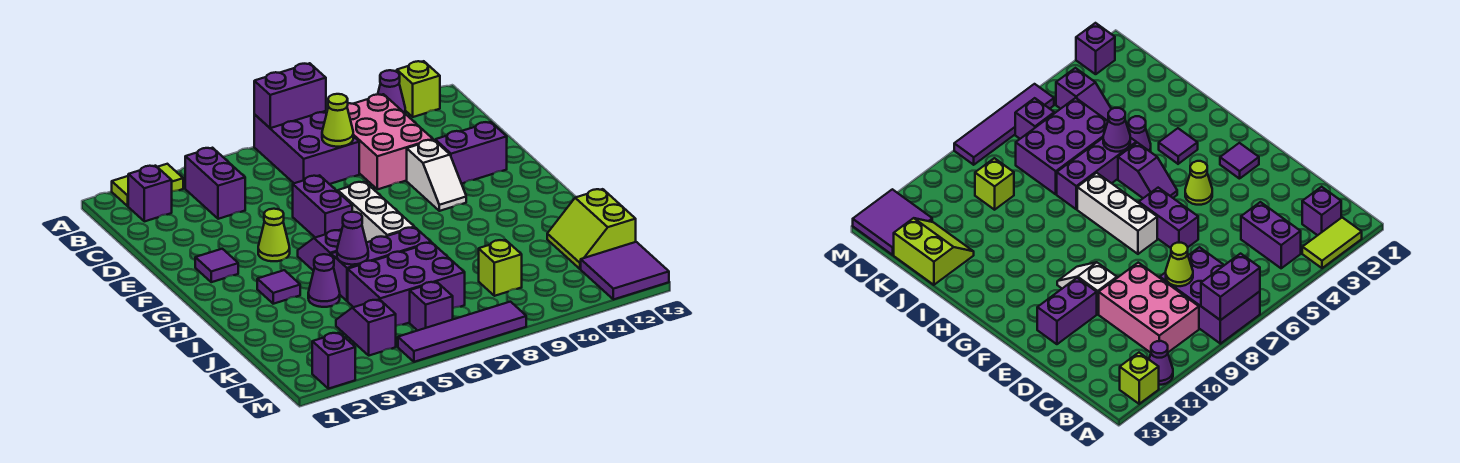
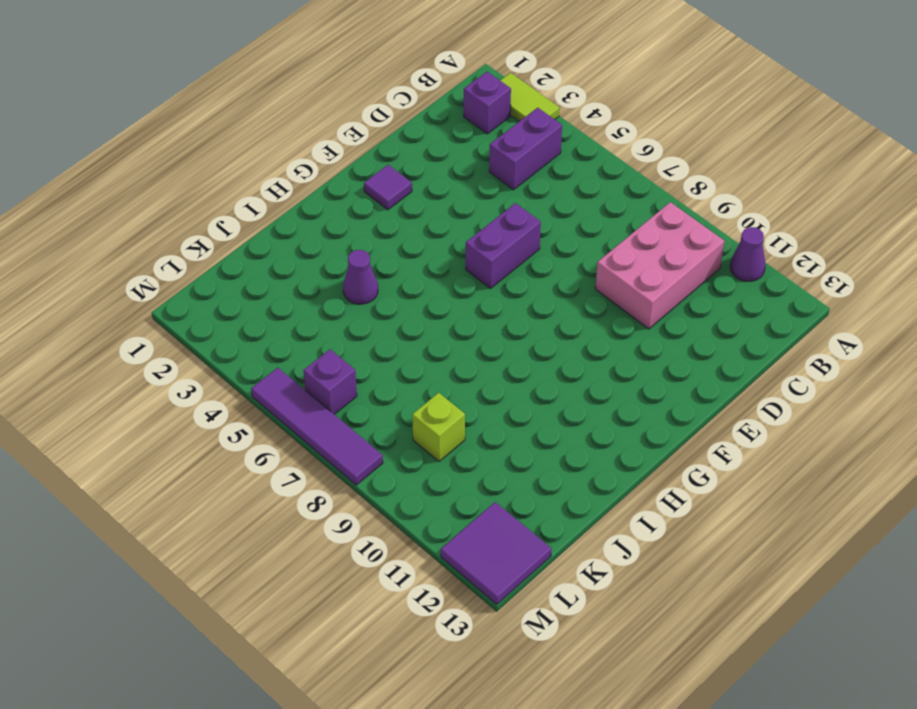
none -> purple brick A7:C8 level 1
none -> lime brick A12 level 1
none -> white slope E10:F10 level 1 top E

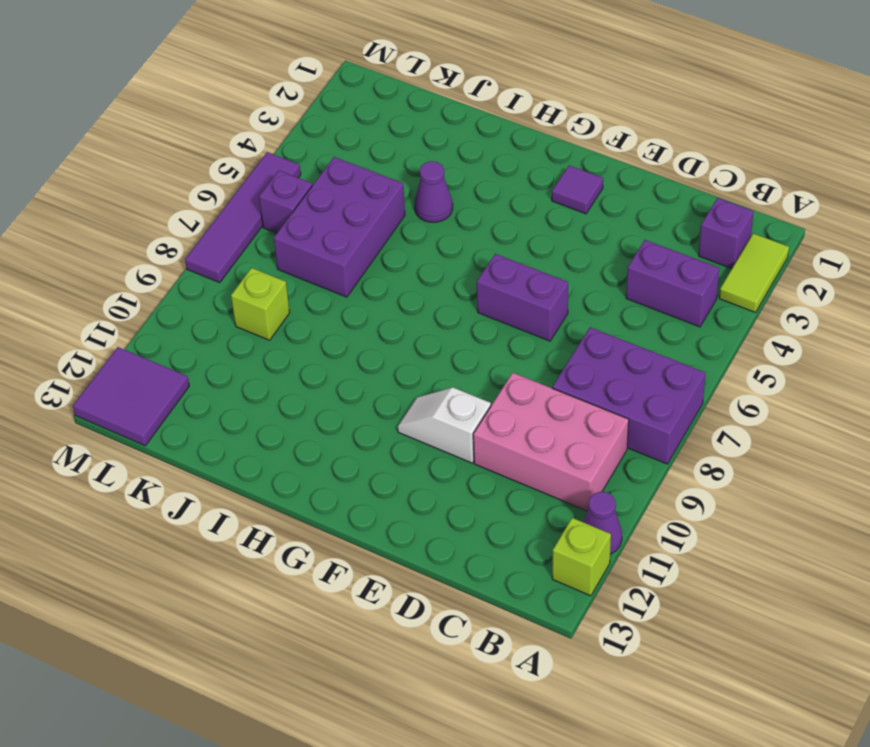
none -> purple brick E11:E12 level 1
none -> lime cone F4 level 1
none -> white brick F7:H7 level 1

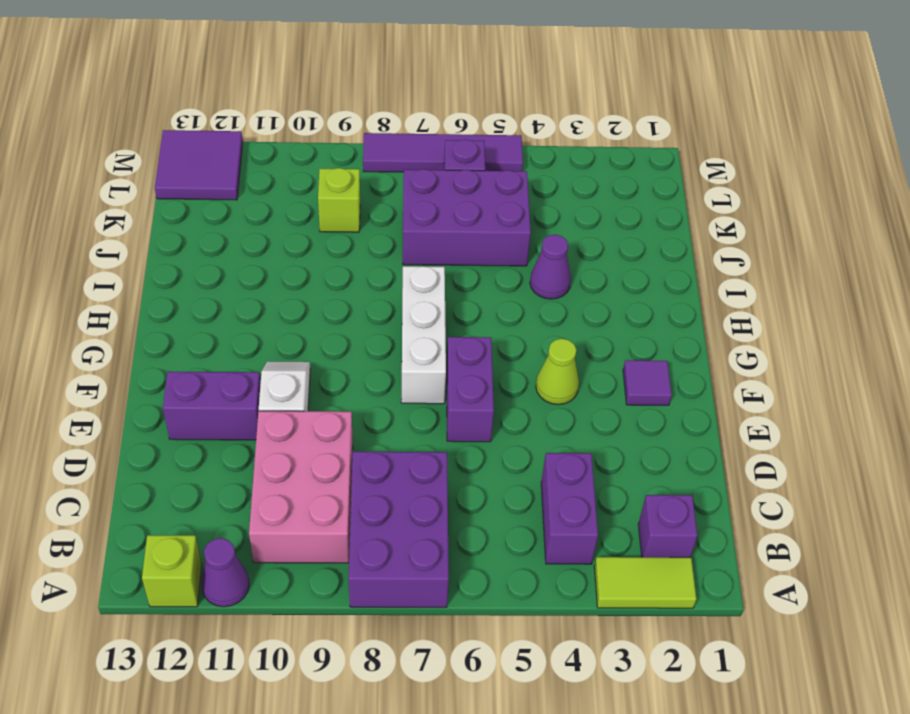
none -> purple slope G5:H5 level 1 top H
none -> purple tile H3 level 1
none -> purple brick I5:I7 level 1

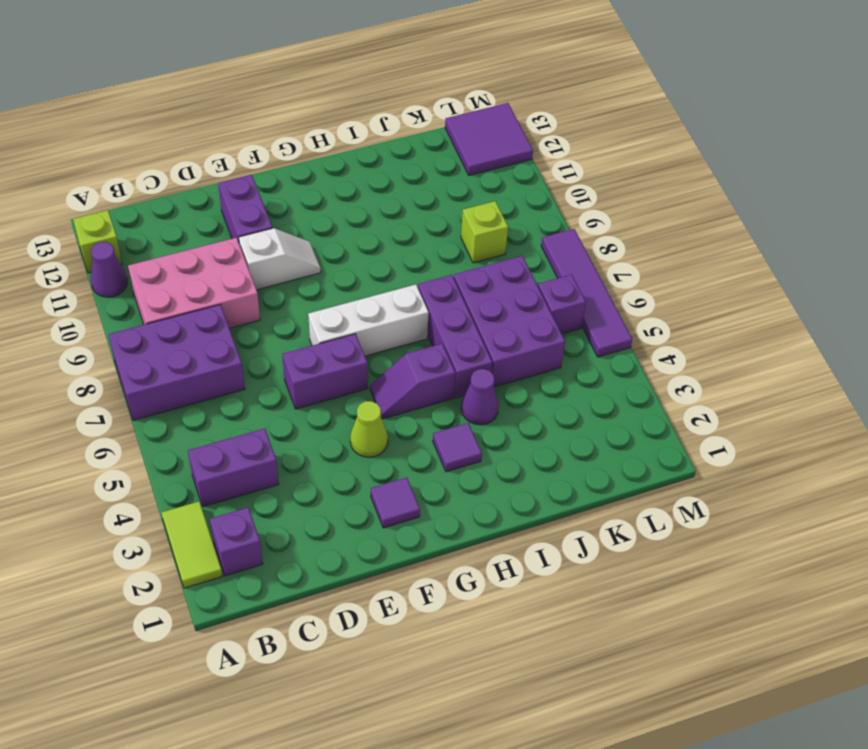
none -> lime slope J12:K13 level 1 top 13
none -> purple slope K4:L4 level 1 top L
none -> purple brick M2 level 1

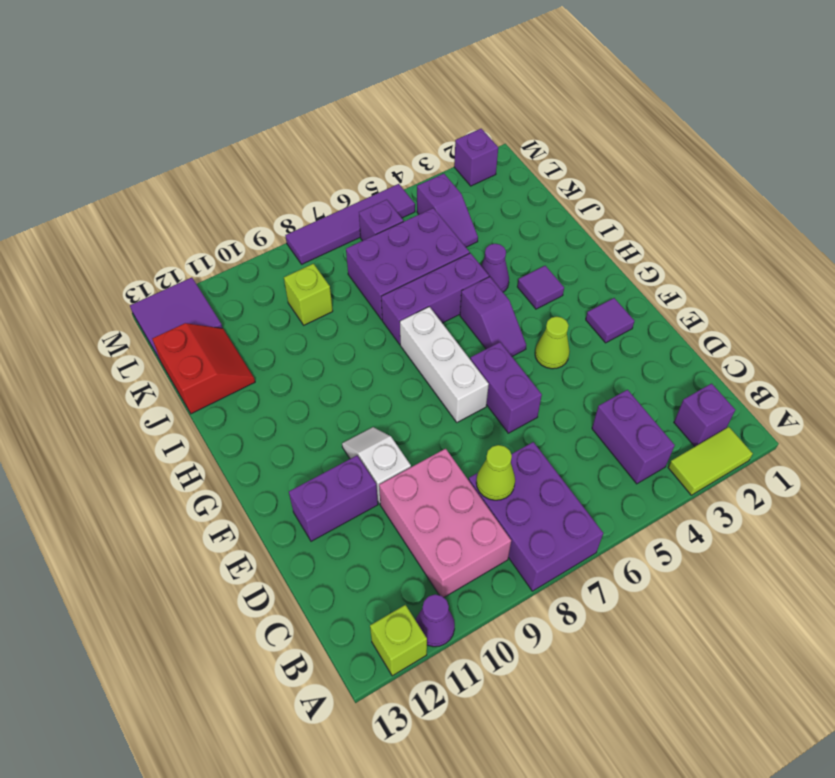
red slope J12:K13 level 1 top 13 -> lime slope J12:K13 level 1 top 13
none -> purple brick A7:A8 level 2
none -> purple cone I5 level 2

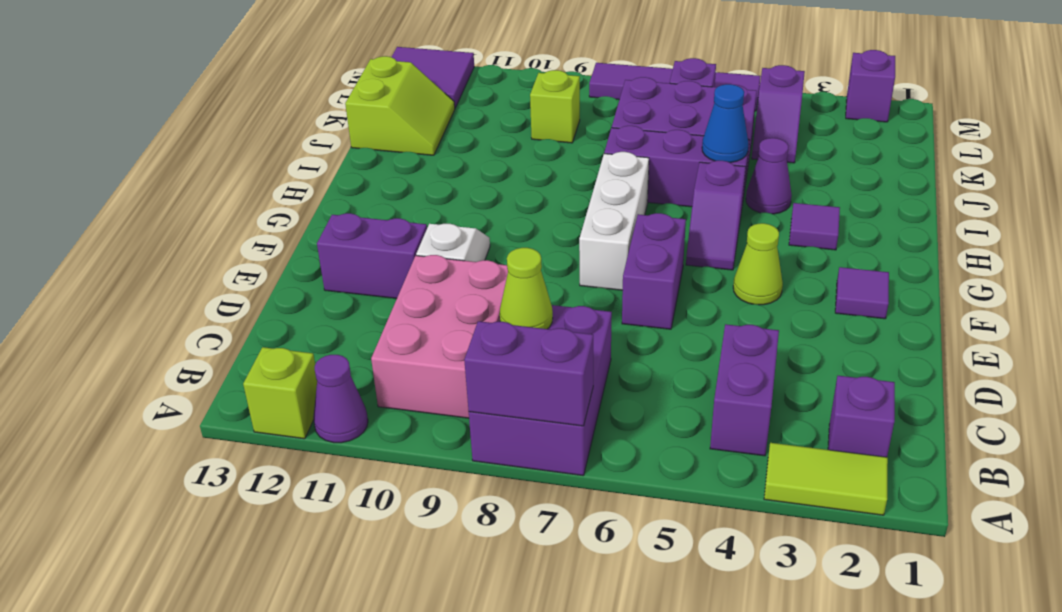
blue cone I5 level 2 -> purple cone I5 level 2

